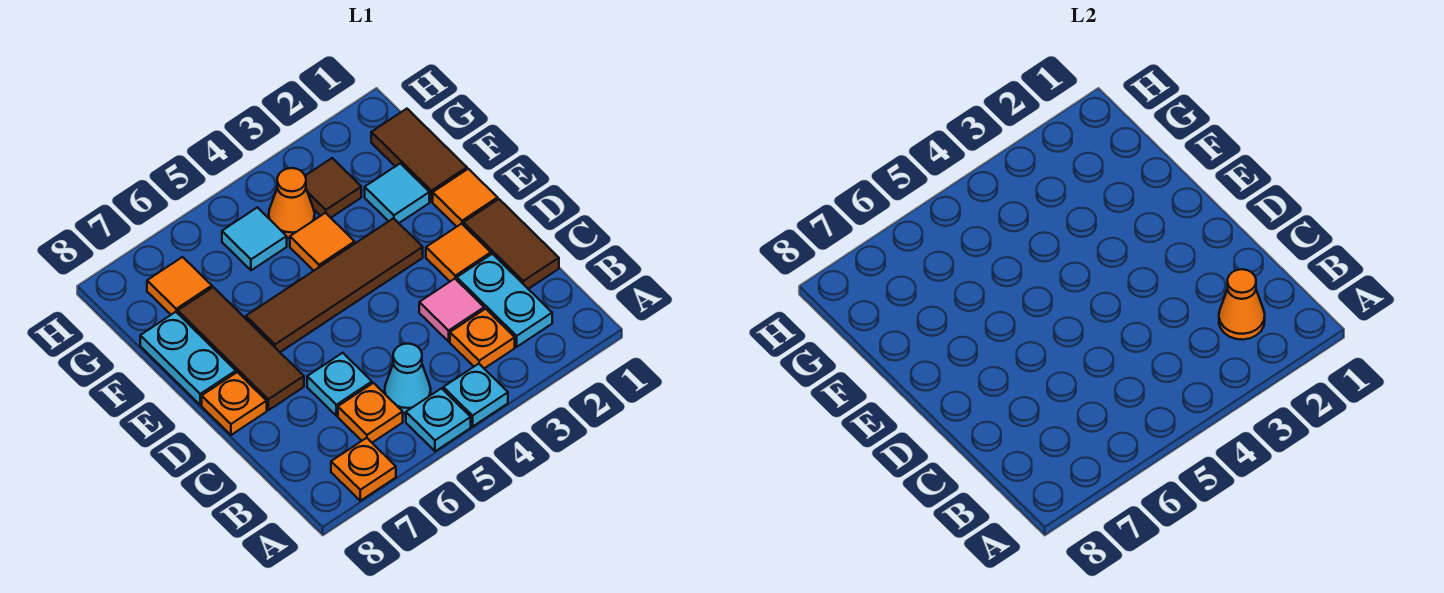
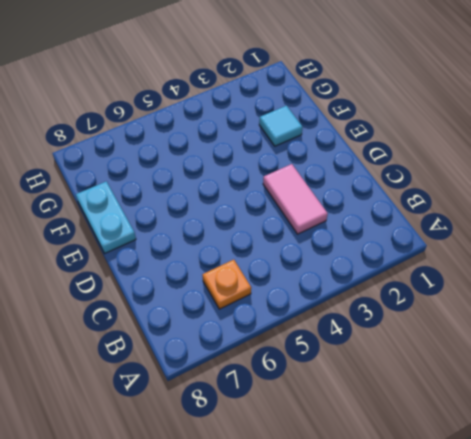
pink tile C3:D3 level 1 -> pink tile C3 level 1
none -> cyan plate A4 level 1
none -> cyan plate A5 level 1
none -> orange plate A7 level 1

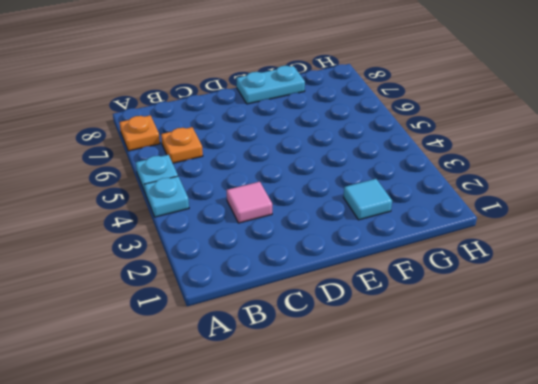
none -> cyan plate B2:C2 level 1
none -> orange plate B3 level 1
none -> cyan cone B5 level 1

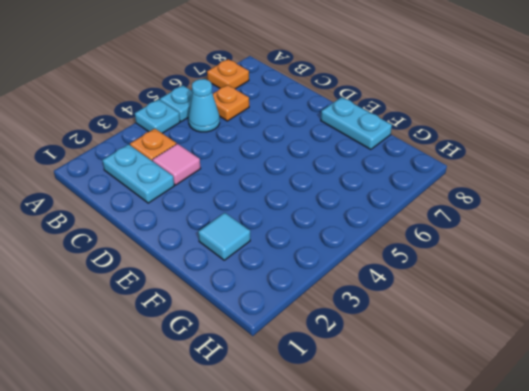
none -> brown tile C1:D1 level 1
none -> cyan plate C6 level 1
none -> orange tile D2 level 1

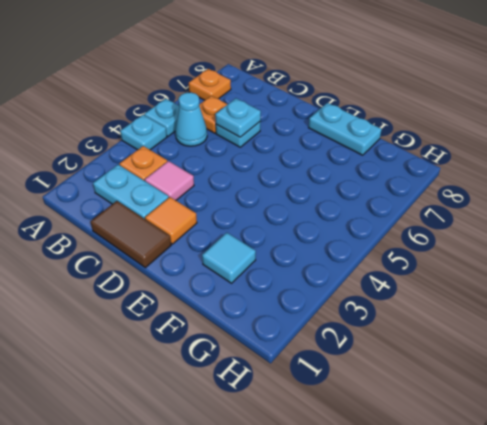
cyan plate C6 level 2 -> none
none -> brown tile D7:F7 level 1
none -> orange plate D8 level 1
none -> orange tile E1 level 1

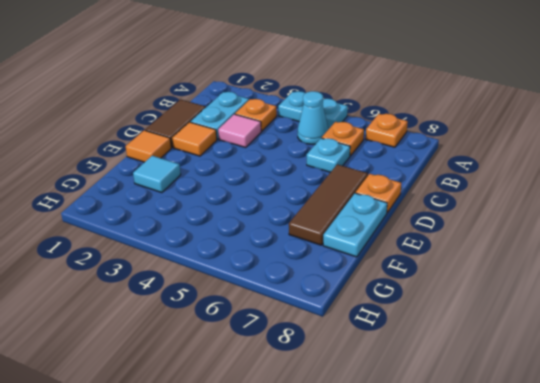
none -> brown tile E3:E6 level 1
none -> brown tile F1:G1 level 1
none -> orange tile F4 level 1

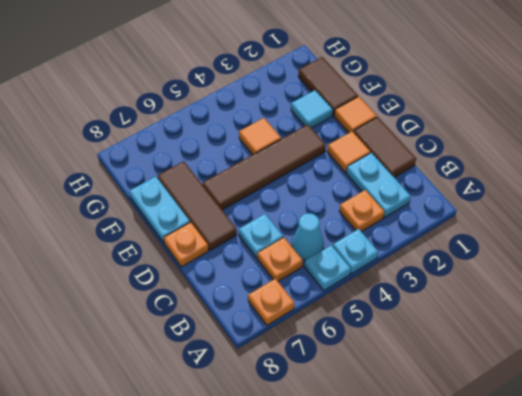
none -> pink tile C3 level 1
none -> brown tile G3 level 1
none -> orange cone G4 level 1

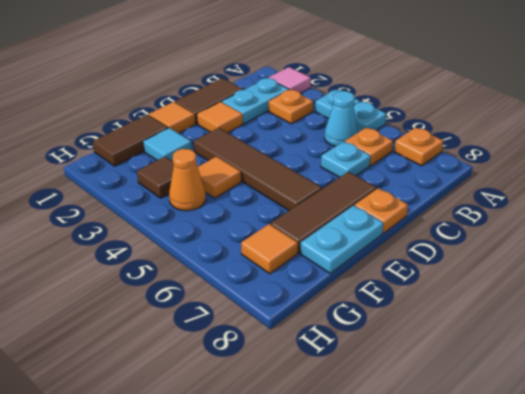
pink tile A2 level 1 -> pink tile C3 level 1
none -> cyan tile G5 level 1
none -> orange cone B2 level 2

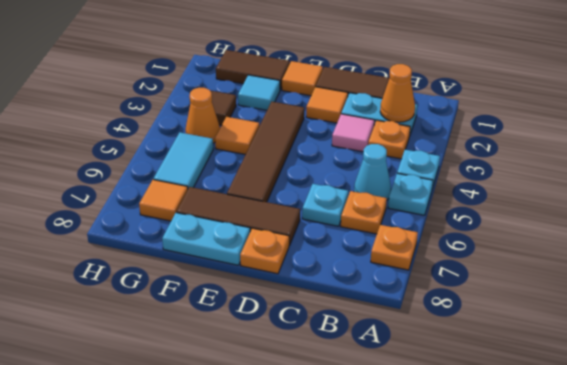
cyan tile G5:G6 level 1 -> cyan tile G5 level 1

